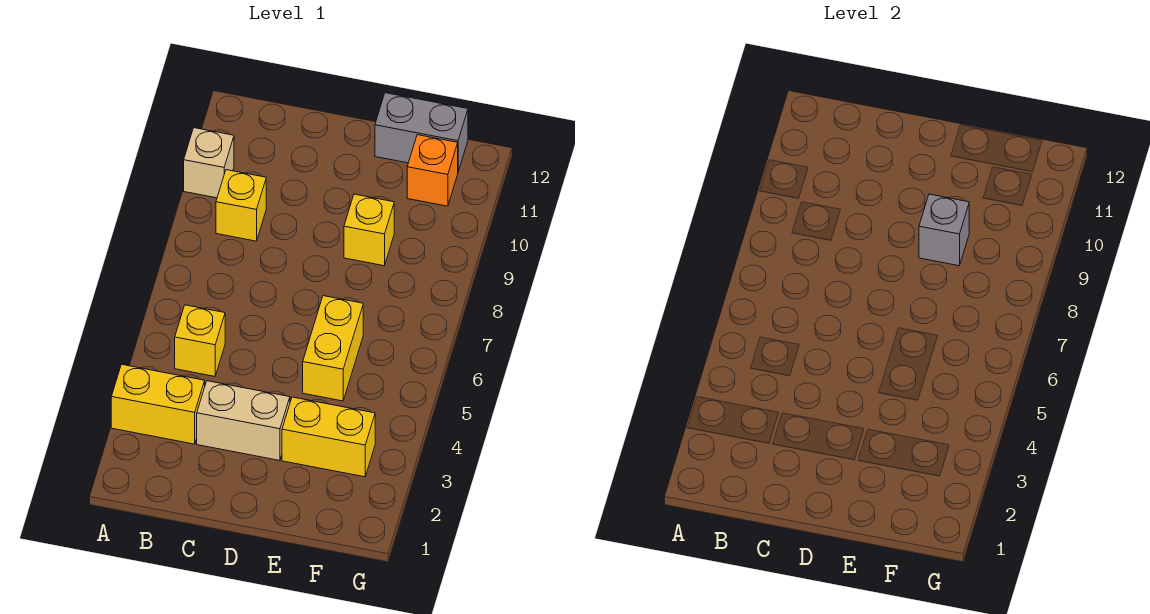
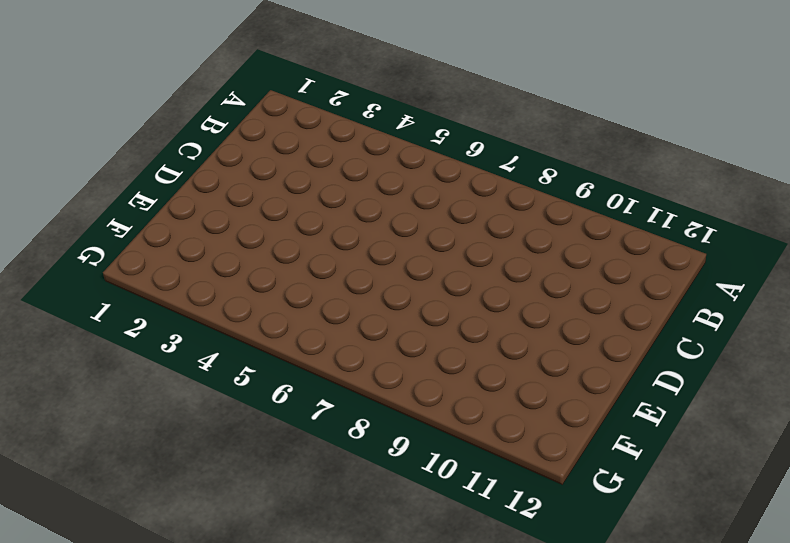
none -> yellow brick A3:B3 level 1
none -> tan brick A10 level 1

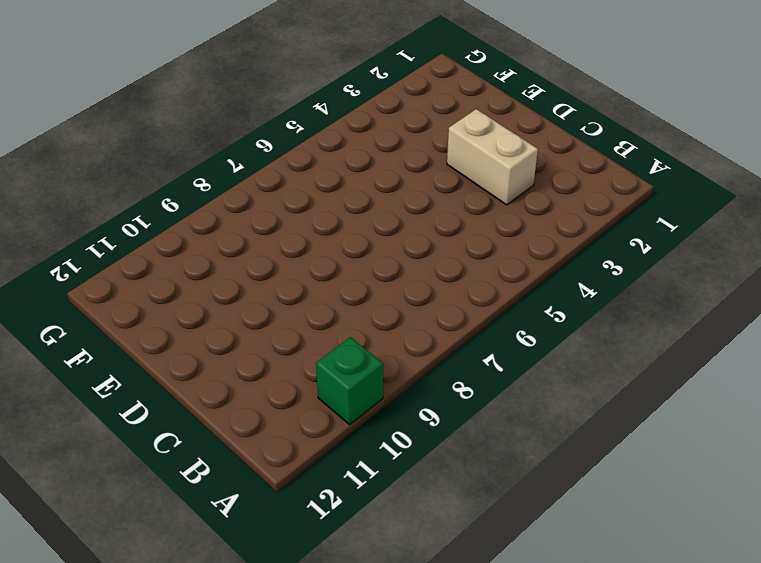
green brick A10 level 1 -> tan brick A10 level 1
none -> yellow brick A3:B3 level 1
none -> yellow brick B5 level 1

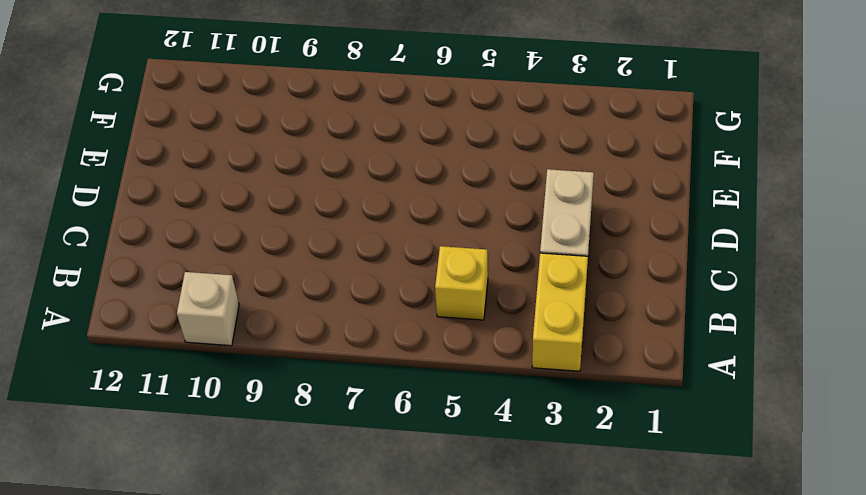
none -> yellow brick B9 level 1
none -> yellow brick E3:F3 level 1

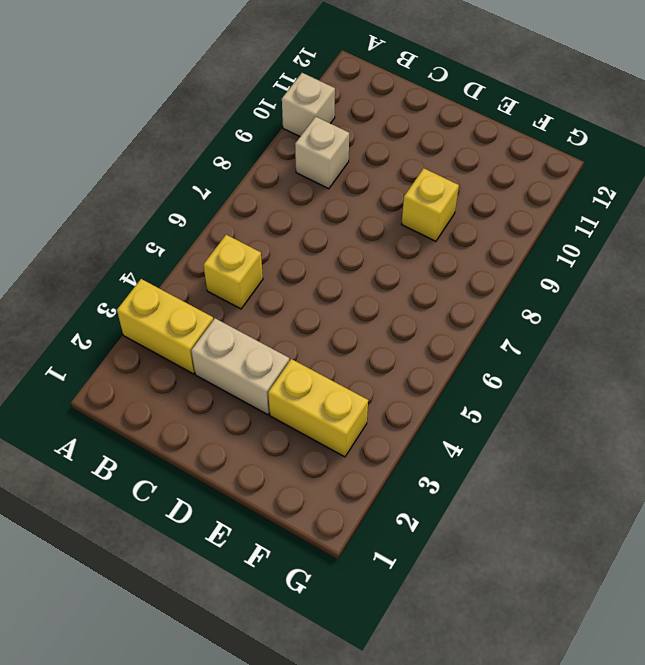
tan brick B9 level 1 -> yellow brick B9 level 1
none -> yellow brick E5:E6 level 1
none -> grey brick E12:F12 level 1

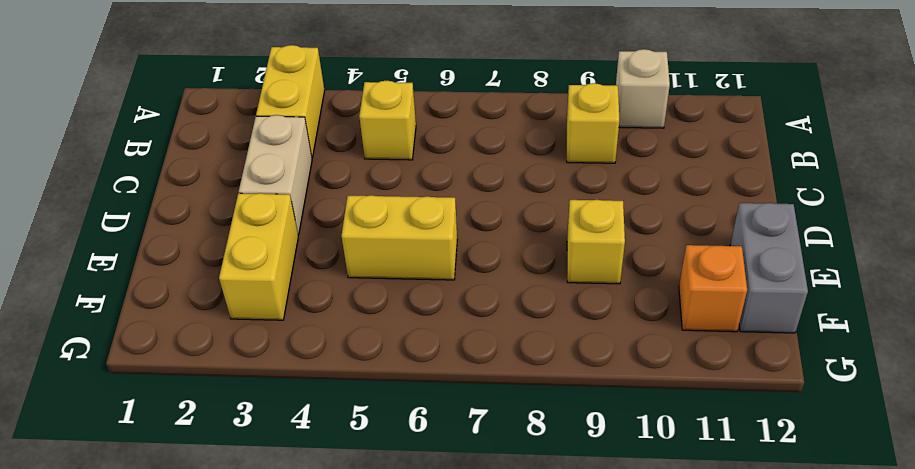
none -> grey brick E9 level 2

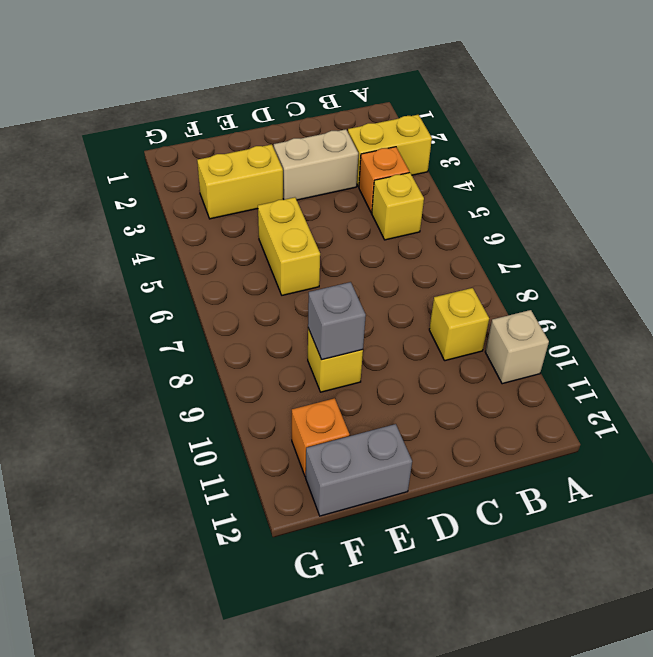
orange brick B4 level 1 -> none

